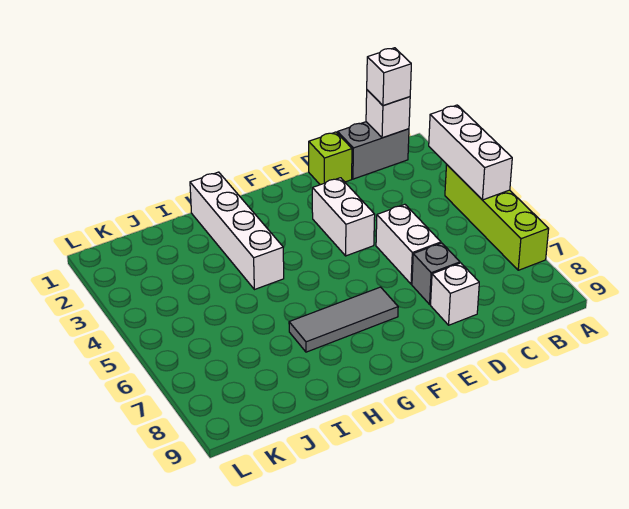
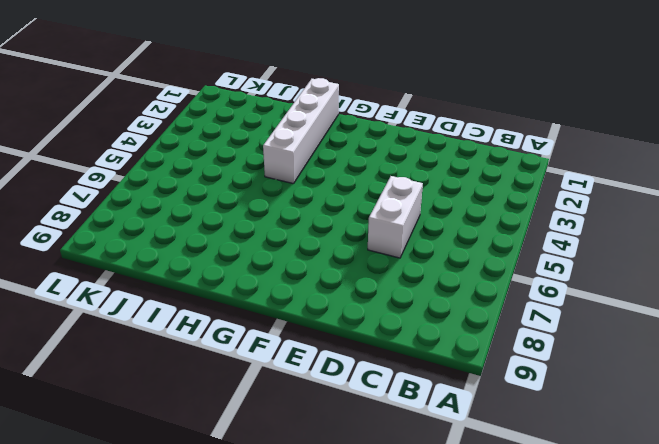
none -> lime brick A4:A7 level 1
none -> grey brick B1:C1 level 1
none -> lime brick D1 level 1

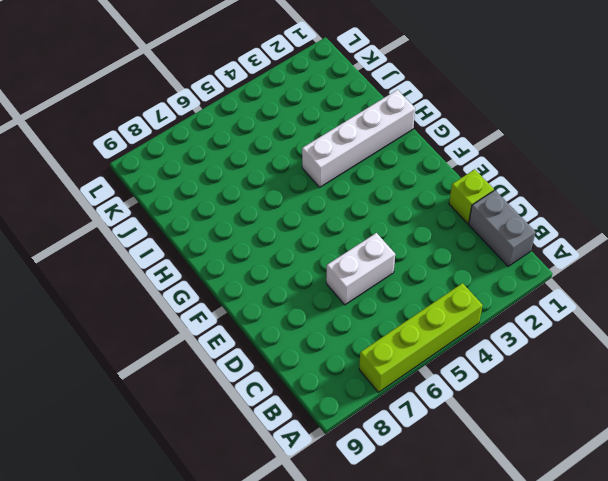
none -> grey brick D7 level 1
none -> white brick D8 level 1
none -> white brick E3:E4 level 1

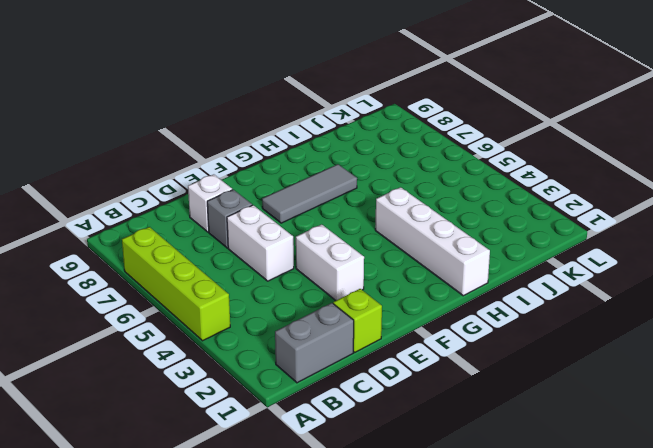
none -> white brick A3:A5 level 2
none -> white brick B1 level 2
none -> white brick B1 level 3

